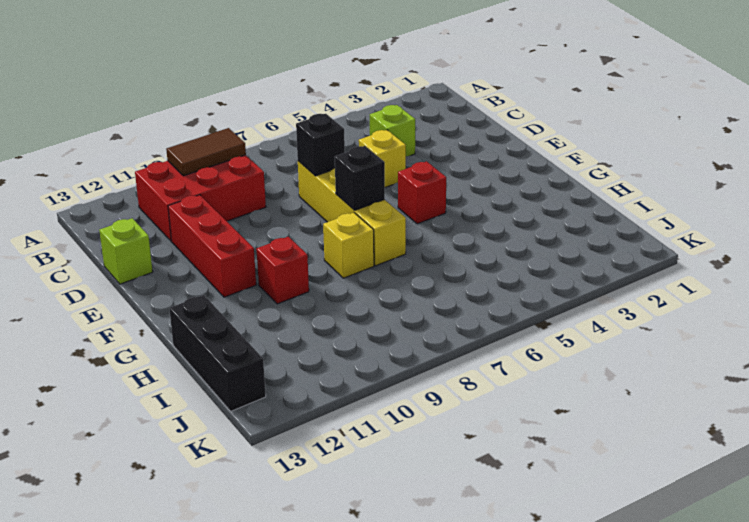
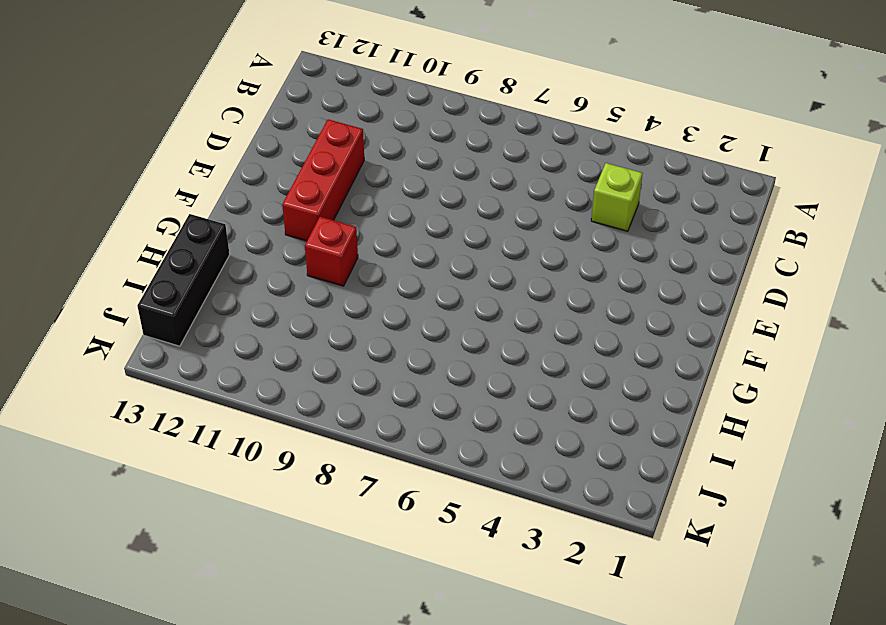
none -> red brick B9:C11 level 1
none -> yellow brick D5 level 1
none -> yellow brick D7:G7 level 1

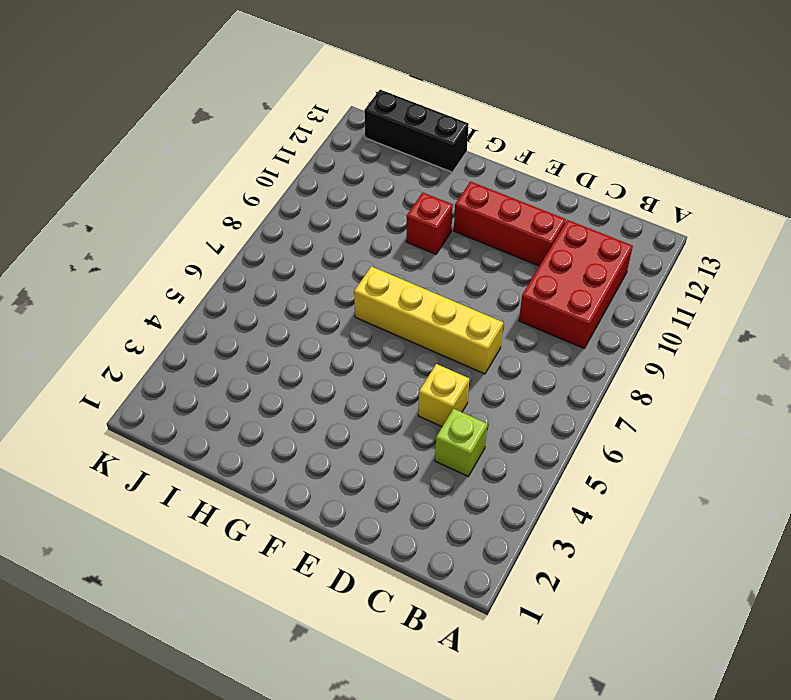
none -> lime brick D13 level 1
none -> red brick F5 level 1
none -> yellow brick G8 level 1

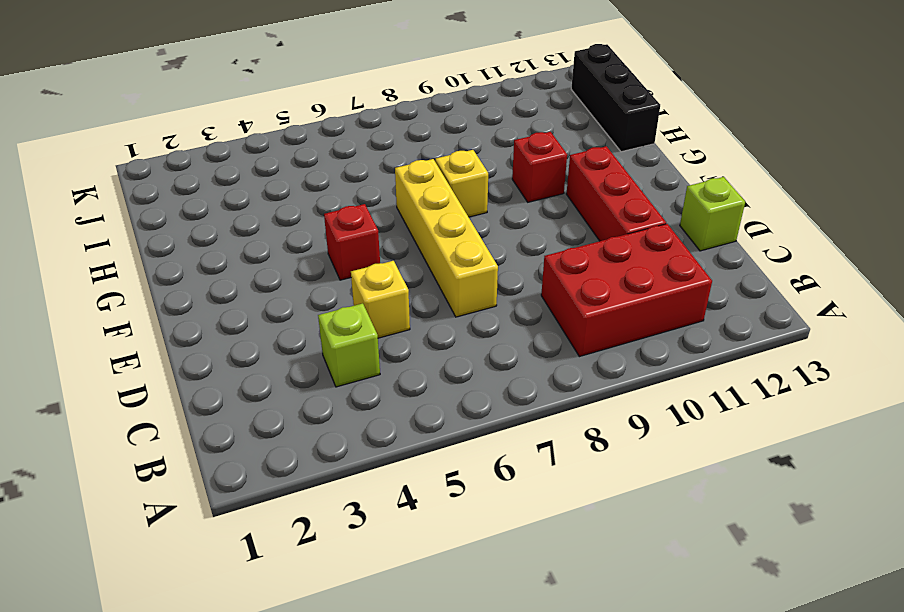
none -> brown tile B9:B10 level 2
none -> black brick D7 level 2
none -> black brick F7 level 2

